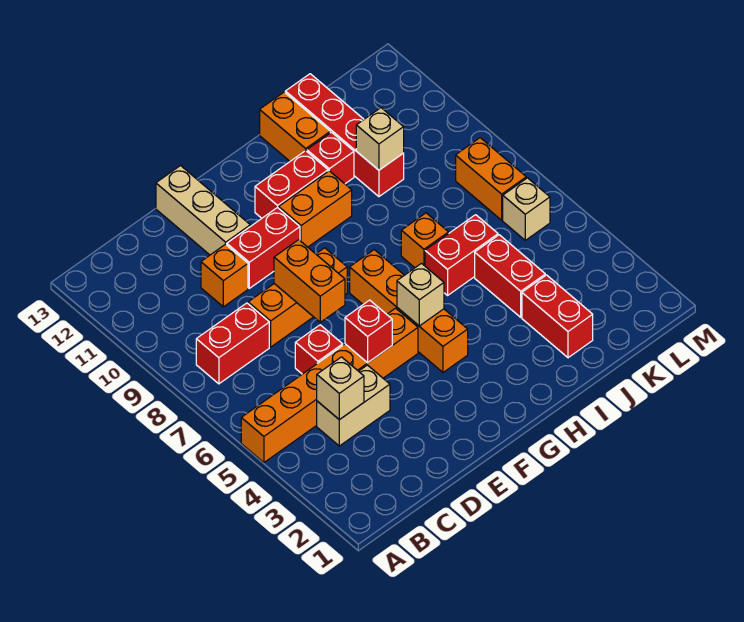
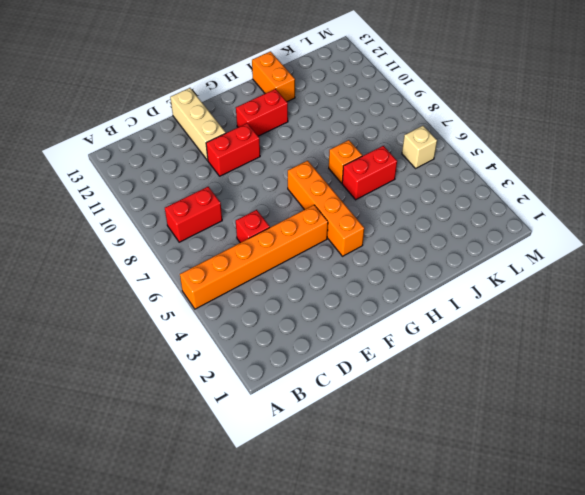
none -> tan brick C4:D4 level 1
none -> orange brick D8:F8 level 1
none -> orange brick D10 level 1

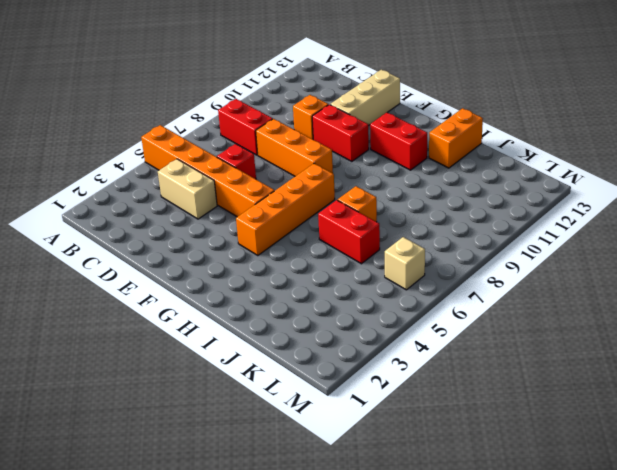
none -> orange brick G10:H10 level 1
none -> red brick I11 level 1
none -> red brick J2:J3 level 1

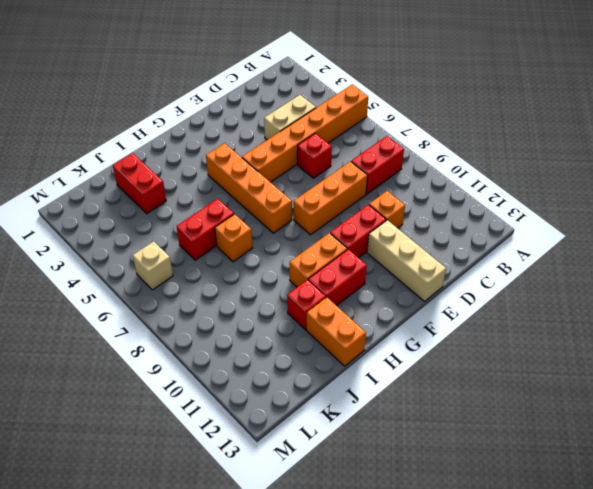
none -> red brick J4:J5 level 1
none -> red brick J10:J13 level 1
none -> orange brick L7:L8 level 1

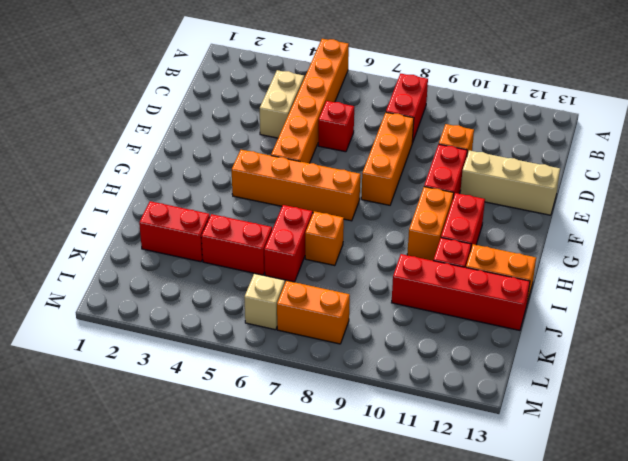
none -> tan brick C4 level 2
none -> red brick E5 level 2
none -> orange brick E7:E8 level 2

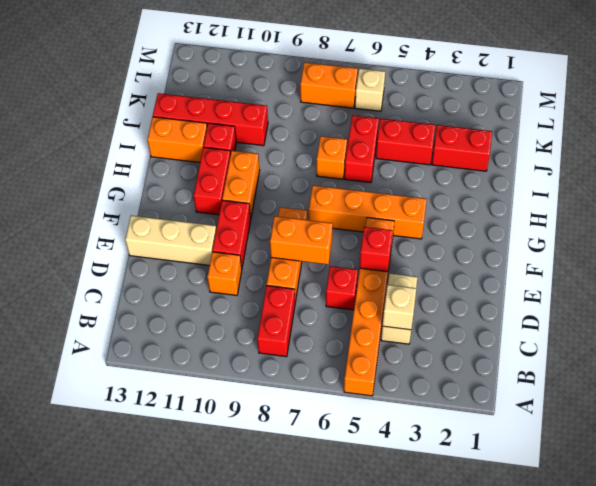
none -> tan brick G5 level 2
none -> tan brick J10 level 2

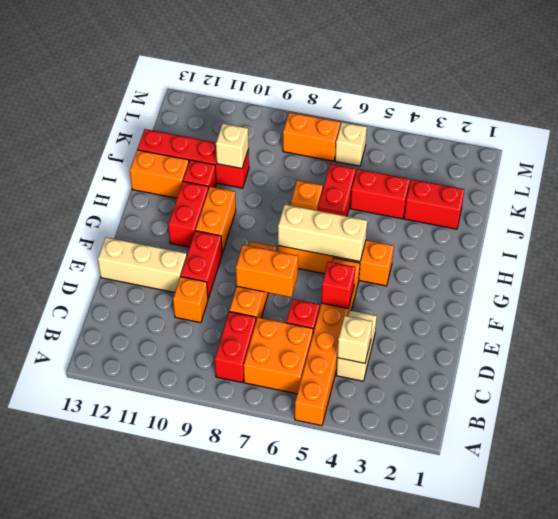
orange brick B6:C7 level 1 -> none
tan brick G5:G7 level 2 -> tan brick G5 level 2

